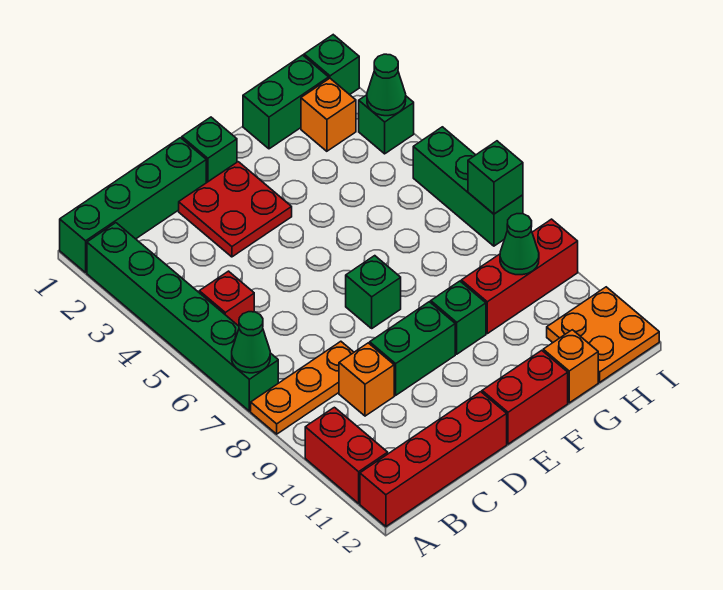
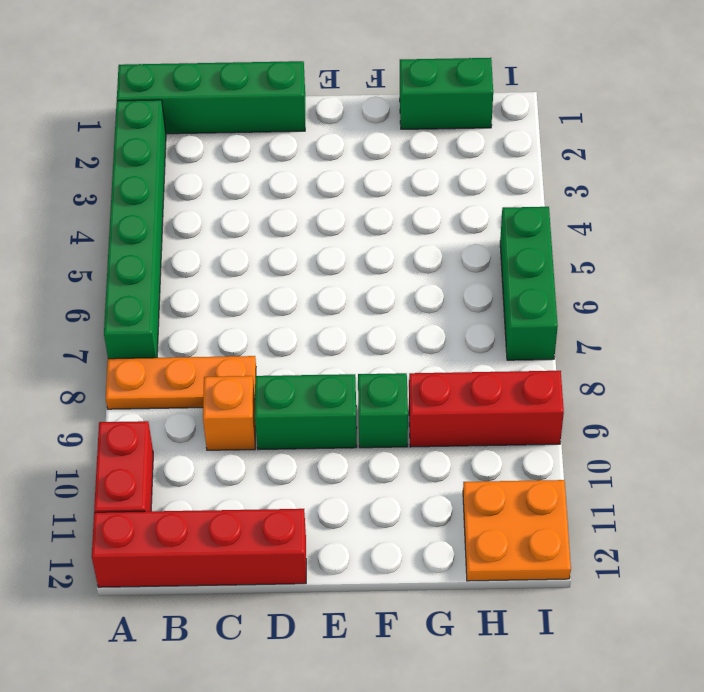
none -> red brick B5 level 1
none -> red plate D2:E3 level 1
none -> green brick E1 level 1

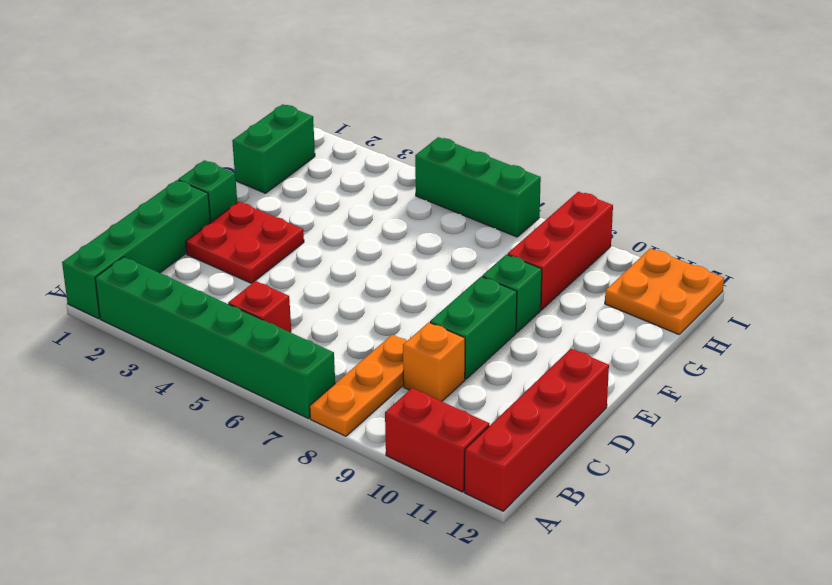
none -> green brick E7 level 1
none -> red brick E12:F12 level 1
none -> orange brick G12 level 1

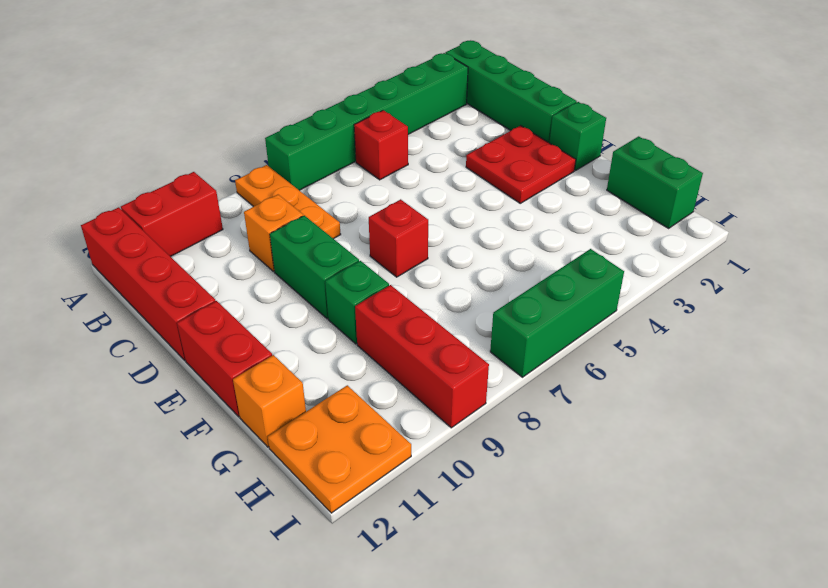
red brick E7 level 1 -> green brick E7 level 1
none -> orange brick H2 level 1
none -> green brick I1 level 1
none -> green brick I3 level 1

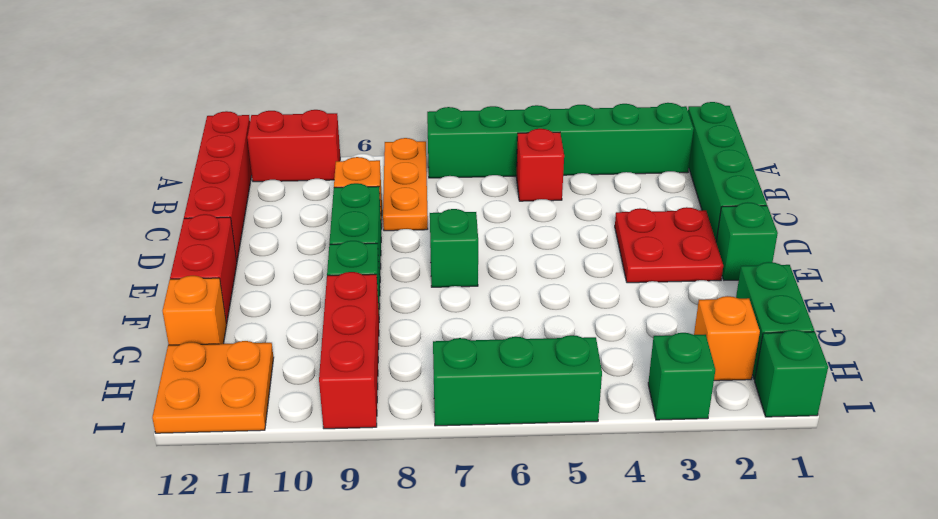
none -> green cone A7 level 2
none -> green cone H9 level 2
none -> green cone I3 level 2

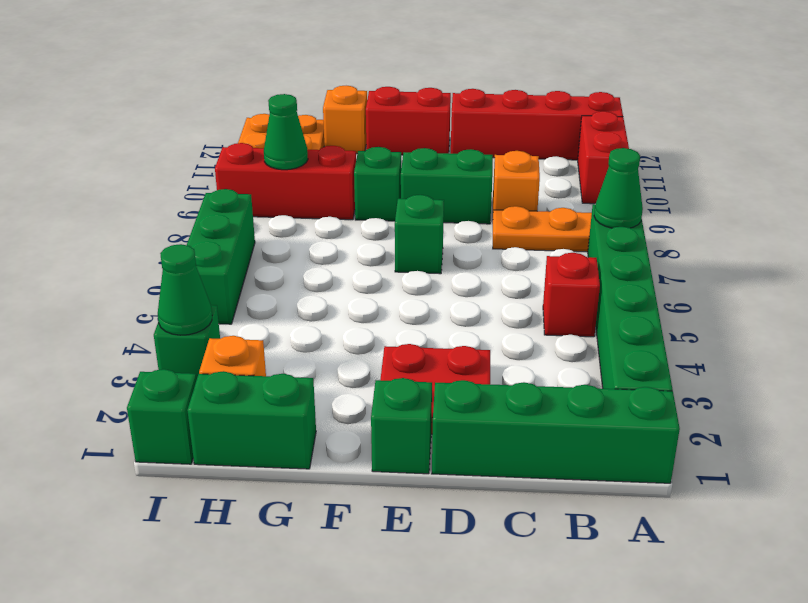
none -> green brick I7 level 2

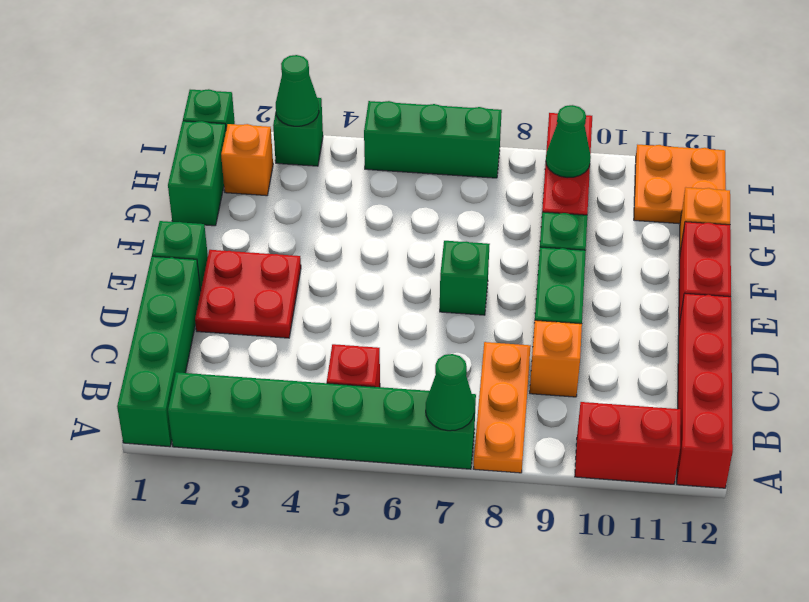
none -> green brick I7 level 2

